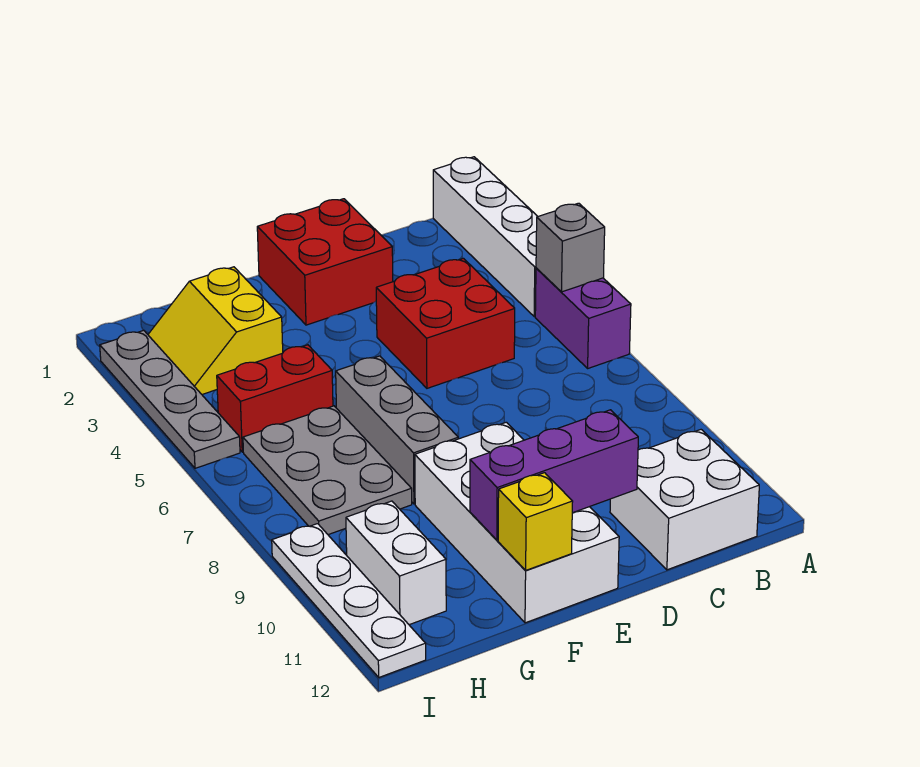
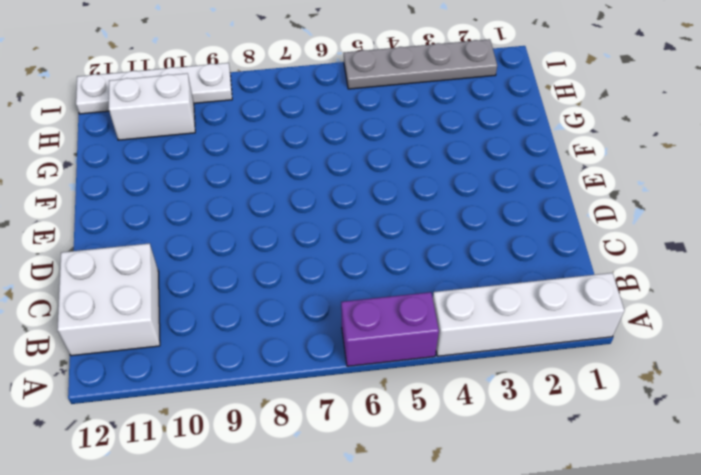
none -> red brick C4:D5 level 1
none -> red brick D1:E2 level 1
none -> white brick E9:F12 level 1

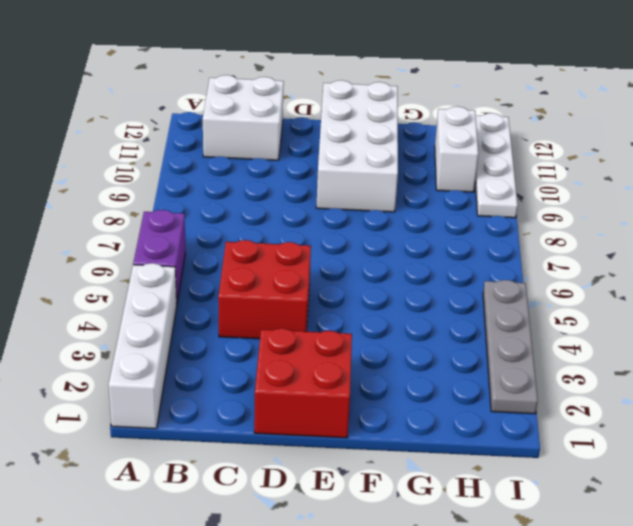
none -> grey brick F6:F8 level 1
none -> yellow slope G2:H3 level 1 top G
none -> red brick G5:H5 level 1

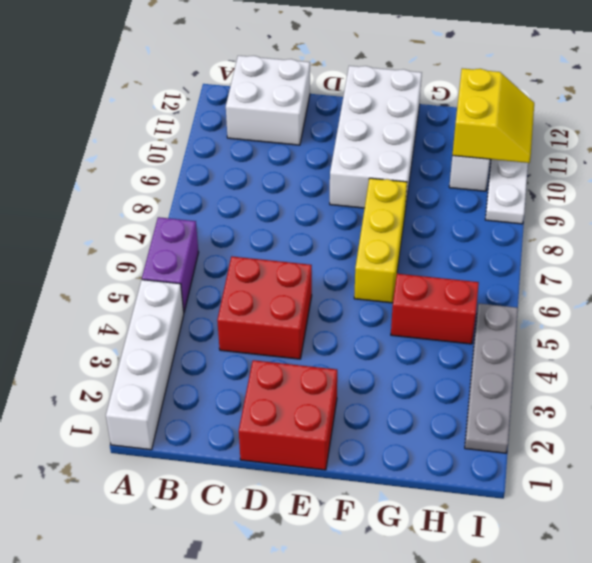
yellow brick F6:F8 level 1 -> grey brick F6:F8 level 1
yellow slope H10:I11 level 2 top H -> yellow slope G2:H3 level 1 top G
none -> grey plate G6:H8 level 1
none -> grey brick A5 level 2
none -> purple brick D11:F11 level 2

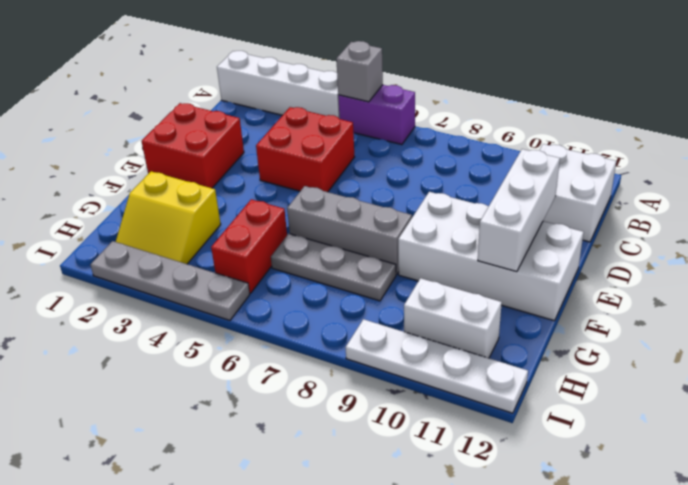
white brick D11:F11 level 2 -> purple brick D11:F11 level 2
grey plate G6:G8 level 1 -> grey plate G6:H8 level 1
none -> yellow brick F12 level 2

